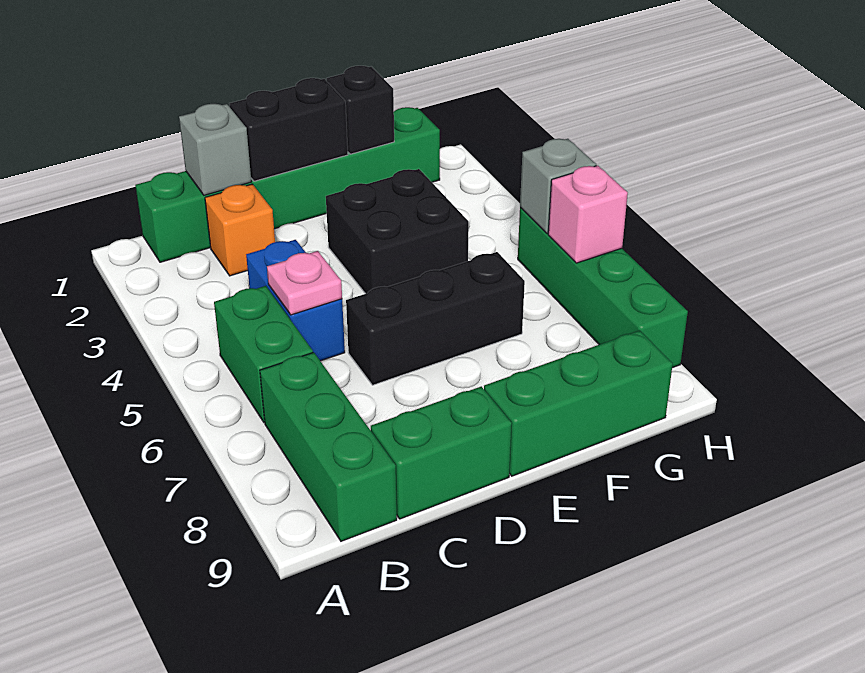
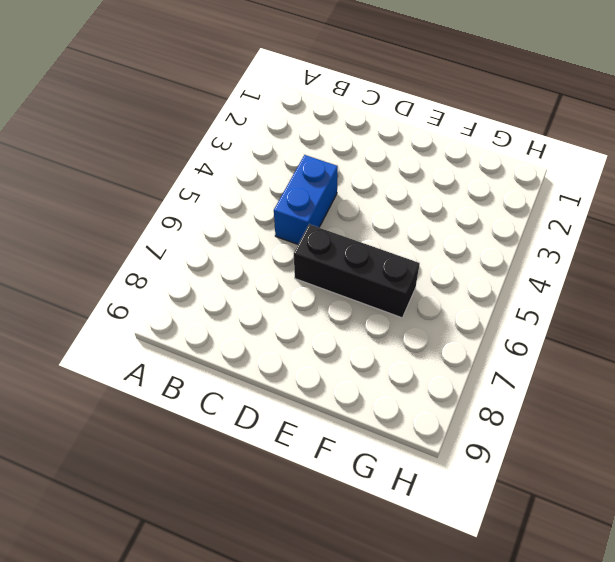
none -> green brick B1:G1 level 1
none -> green brick B5:B6 level 1
none -> green brick B7:B9 level 1

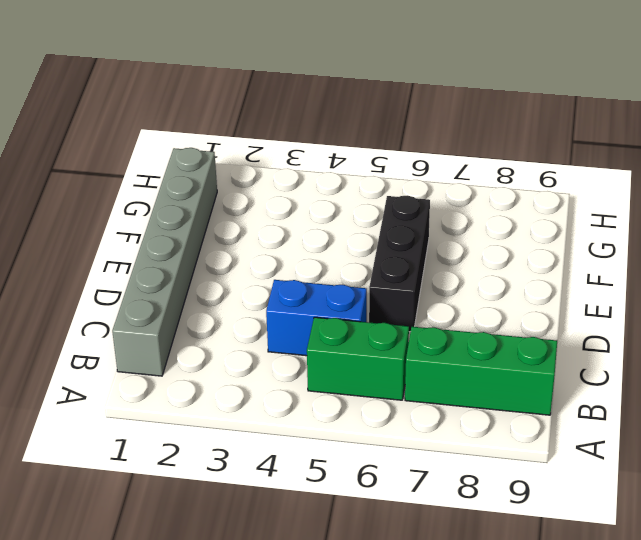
grey brick B1:G1 level 1 -> green brick B1:G1 level 1
none -> orange brick C2 level 1
none -> green brick C9:D9 level 1
none -> black brick E3:F4 level 1

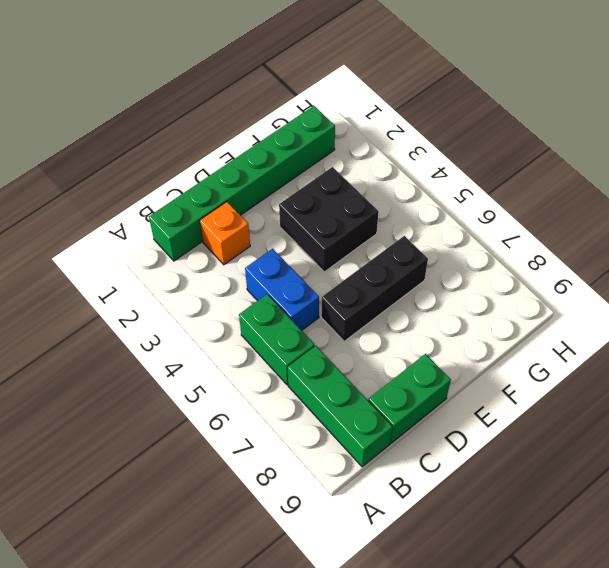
none -> green brick E9:G9 level 1
none -> green brick H5:H8 level 1
none -> grey brick C1 level 2

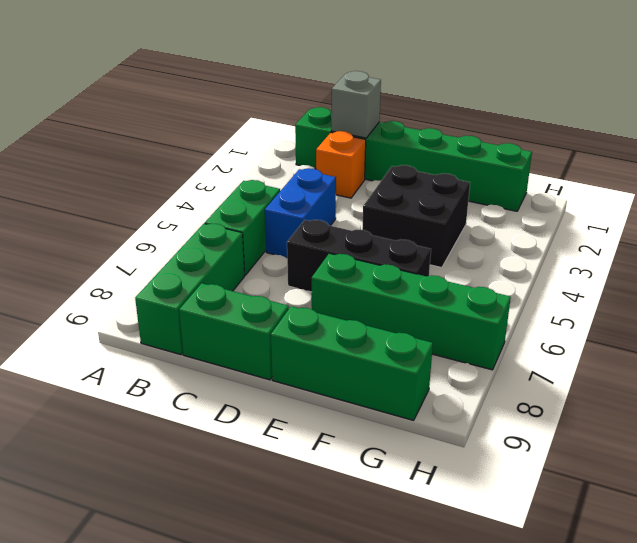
green brick E7:H7 level 1 -> green brick H5:H8 level 1
none -> pink plate C5 level 2
none -> black brick D1:E1 level 2
none -> black brick F1 level 2

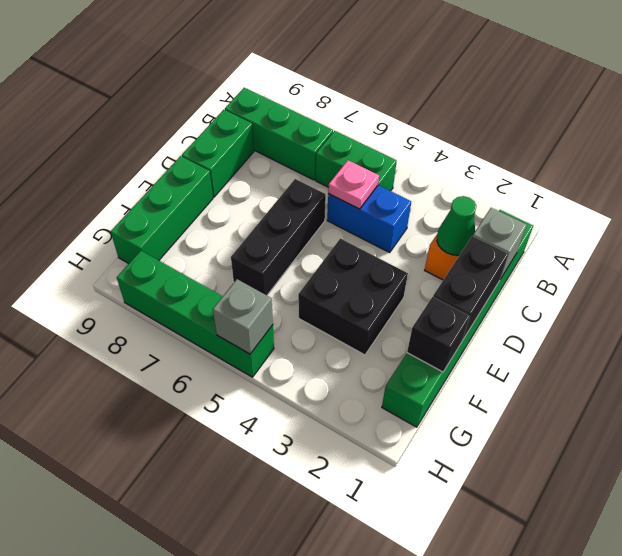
green cone C2 level 2 -> none
none -> pink brick H6 level 2

